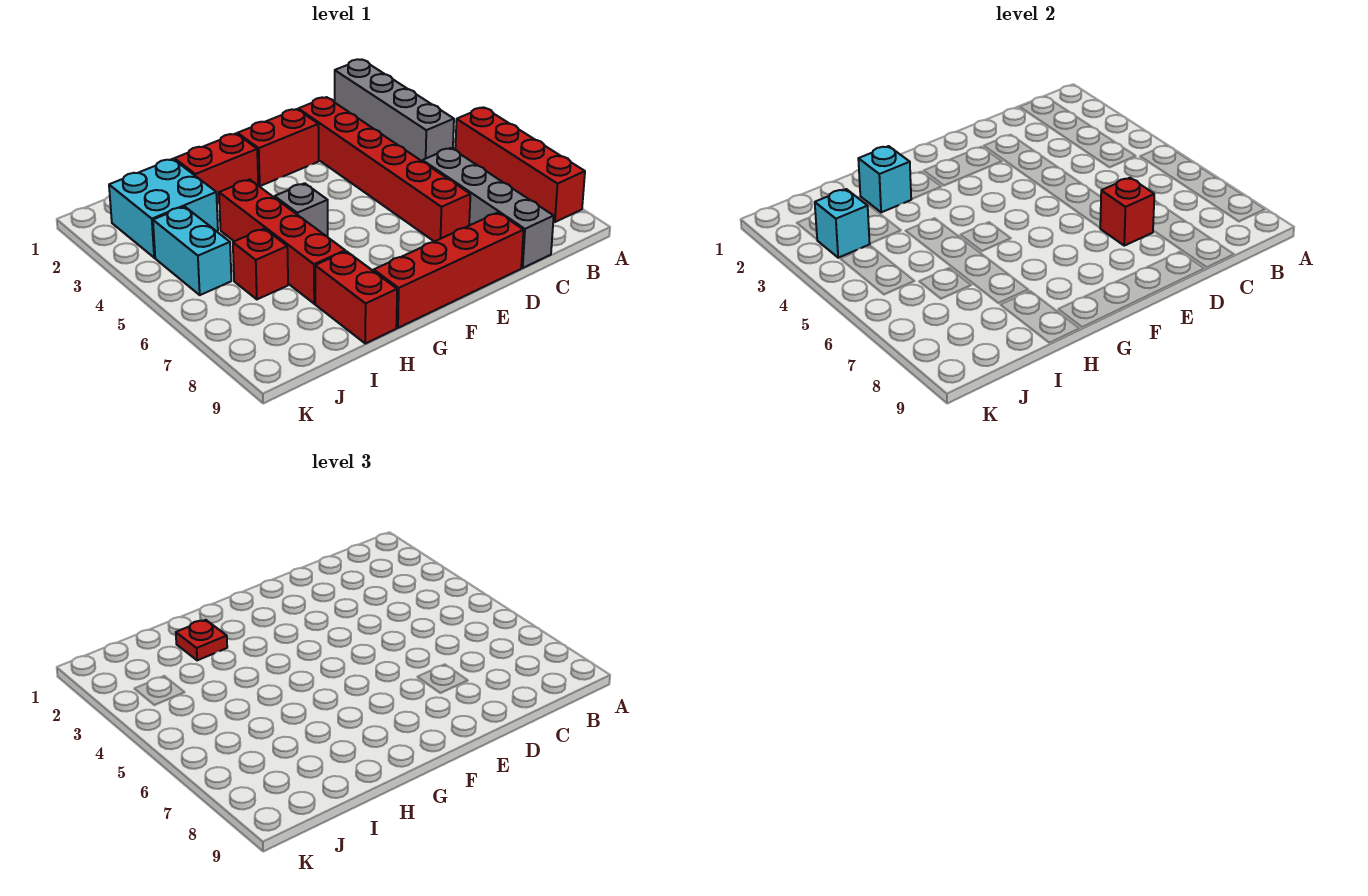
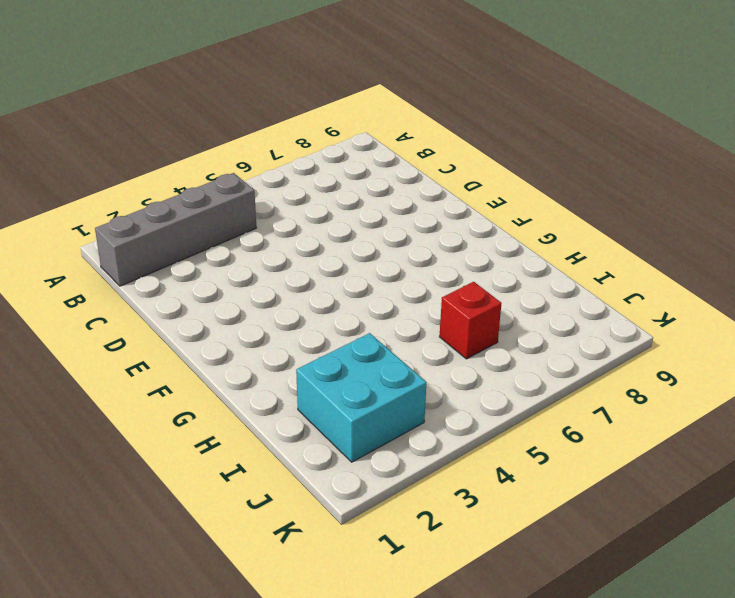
none -> red brick A5:A8 level 1
none -> grey brick C6:C9 level 1
none -> red brick D2:D7 level 1

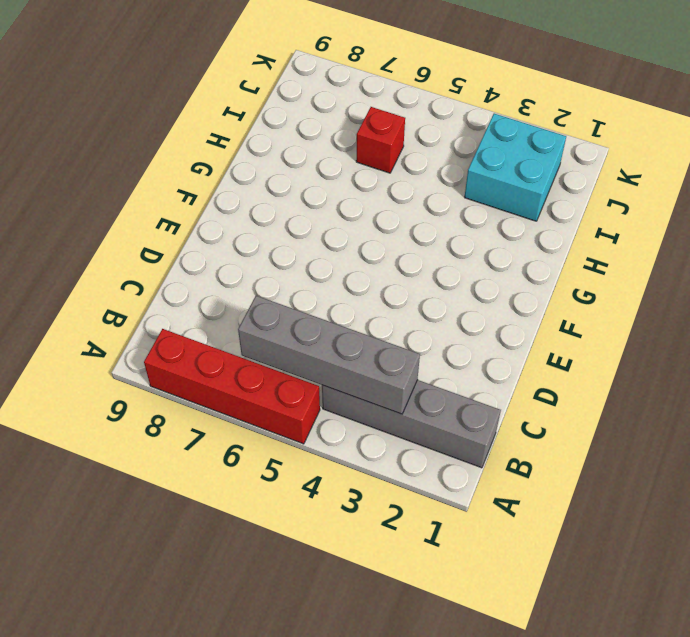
grey brick B3:B6 level 2 -> grey brick C6:C9 level 1
none -> red brick D2:D7 level 1
none -> red brick D9:G9 level 1
none -> red brick E2:F2 level 1

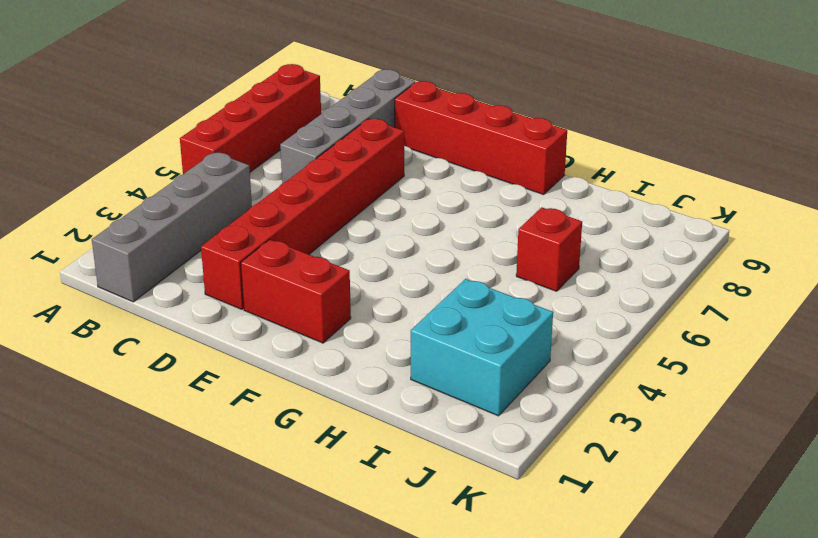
none -> red brick G2:H2 level 1
none -> grey brick G5 level 1
none -> red brick H4:H7 level 1

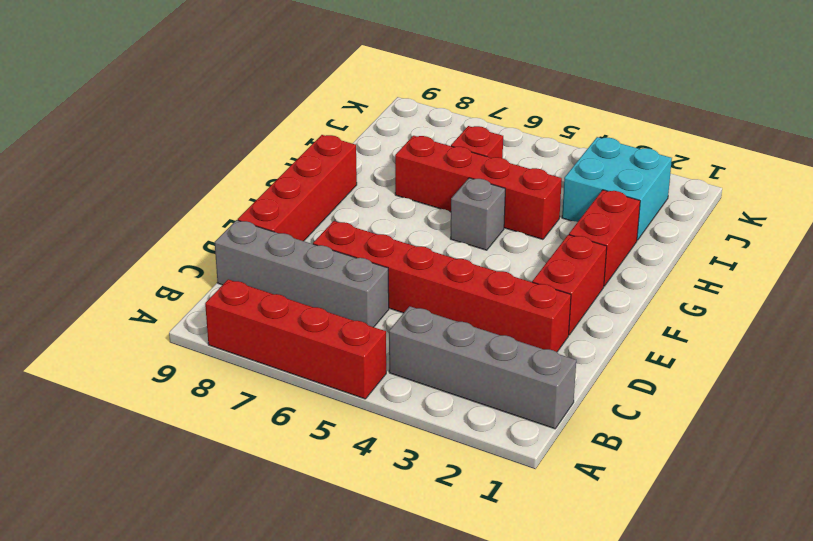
none -> red brick H8:H9 level 1
none -> cyan brick J4:J5 level 1
none -> red brick D7 level 2

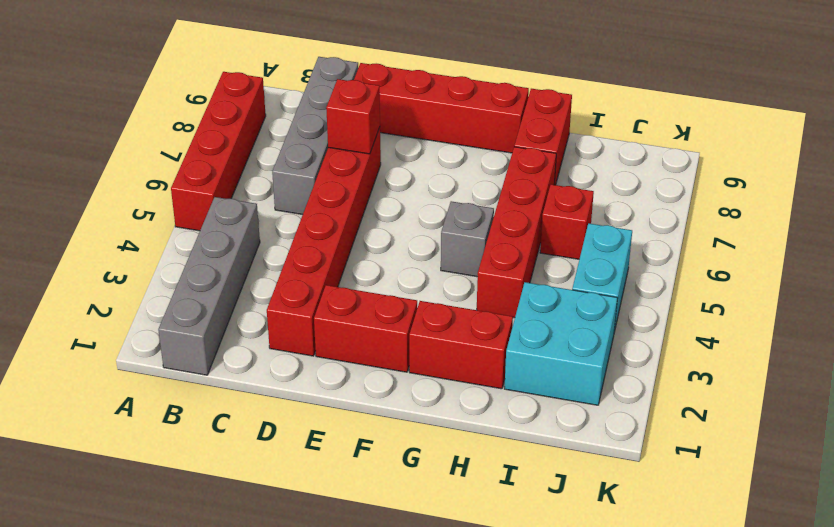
none -> cyan brick H2 level 2
none -> cyan brick J3 level 2
none -> red plate H2 level 3

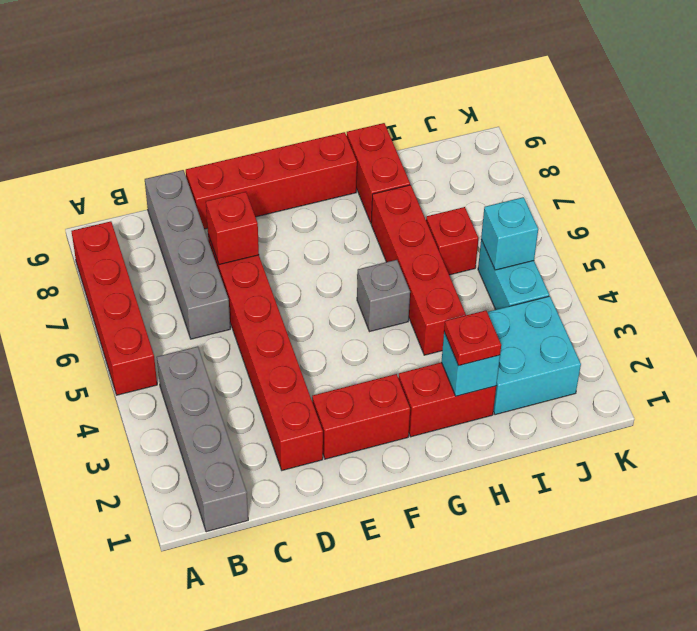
cyan brick J5 level 2 -> cyan brick J3 level 2

